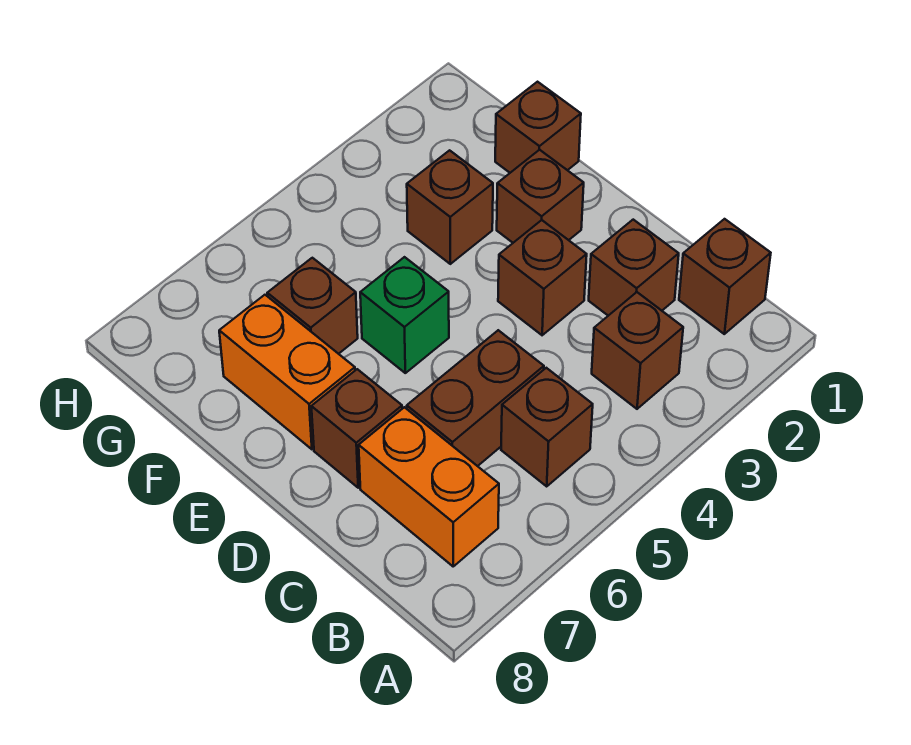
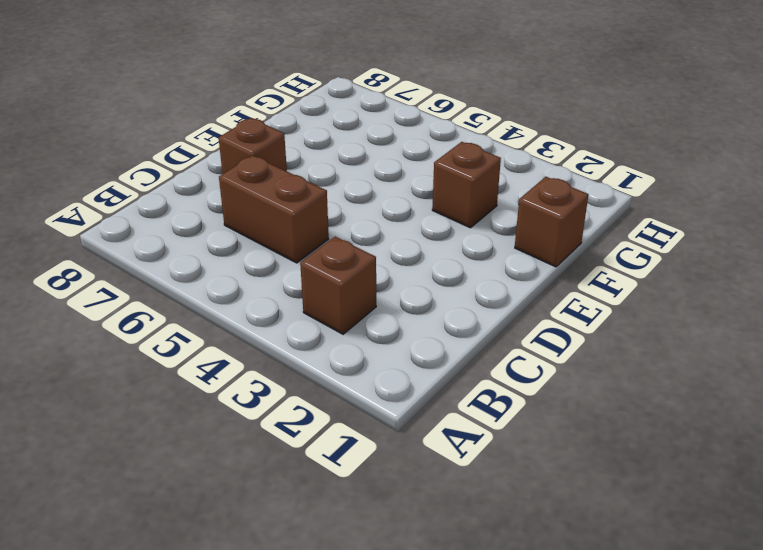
none -> brown brick B1 level 1
none -> brown brick B5 level 1
none -> orange brick B7:C7 level 1

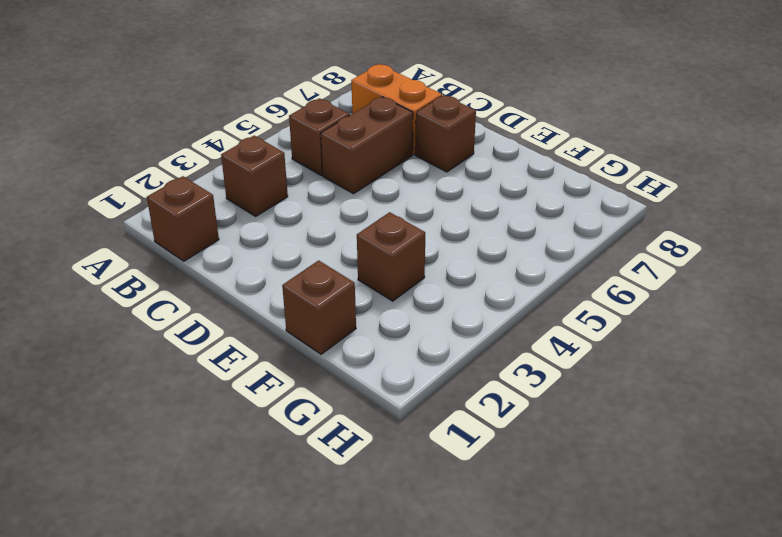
none -> brown brick C2 level 1
none -> brown brick D3 level 1
none -> brown brick E2 level 1

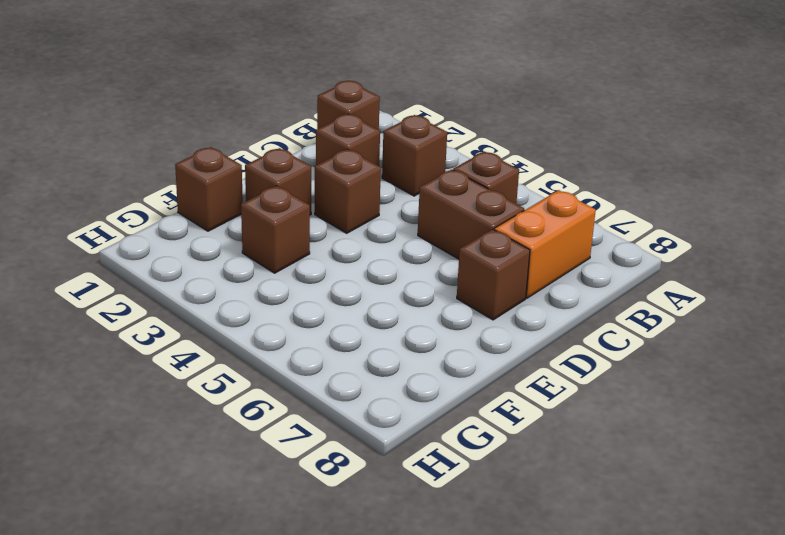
none -> green brick E5 level 1
none -> orange brick E7:F7 level 1
none -> brown brick F6 level 1

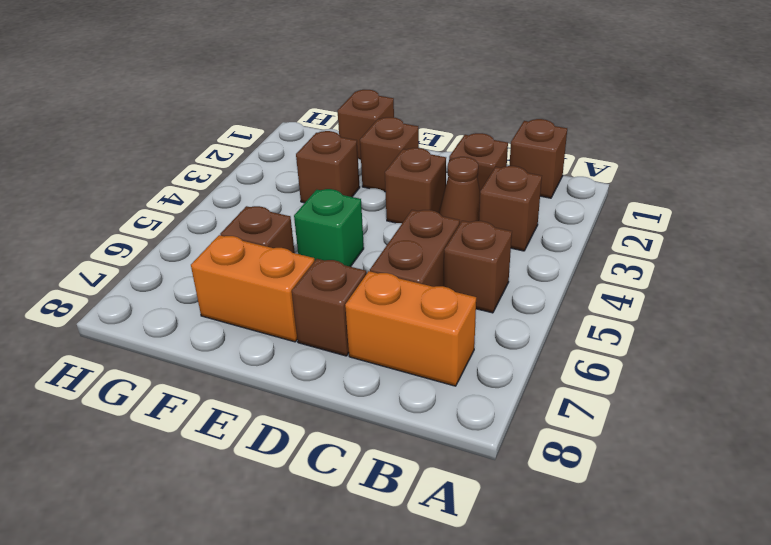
brown cone C3 level 1 -> none

